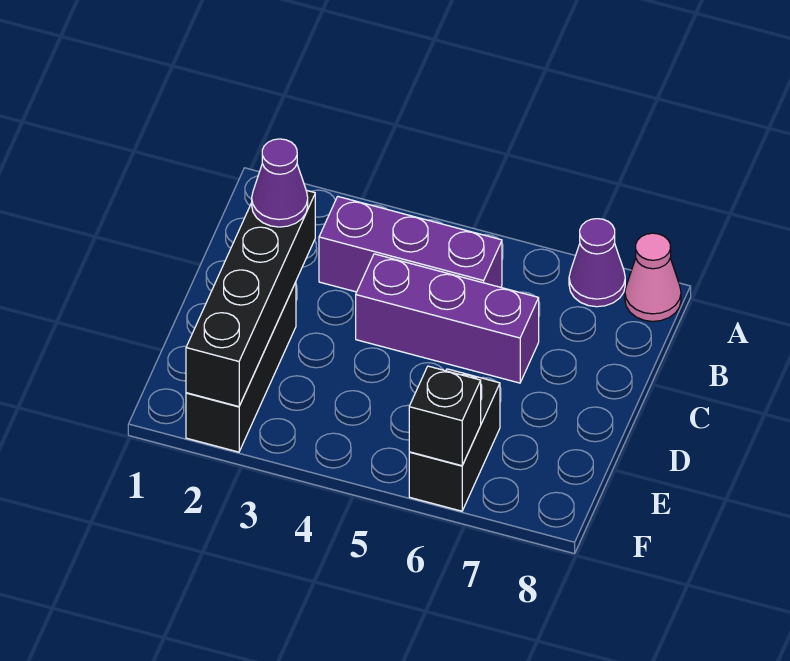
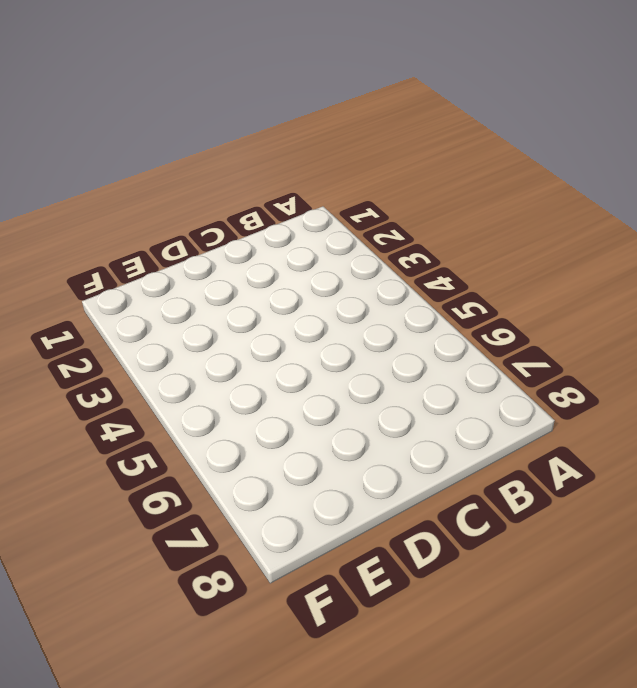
none -> purple cone A7 level 1
none -> pink cone A8 level 1

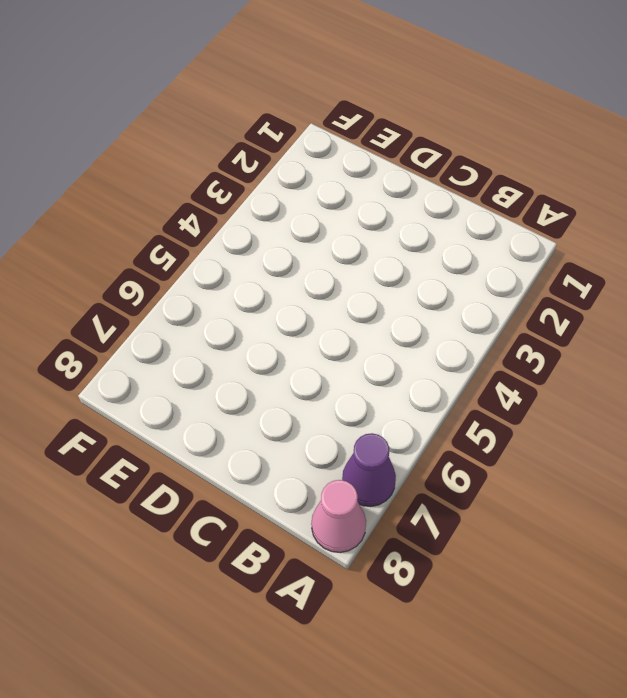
none -> purple brick B3:B5 level 1
none -> purple brick C4:C6 level 1

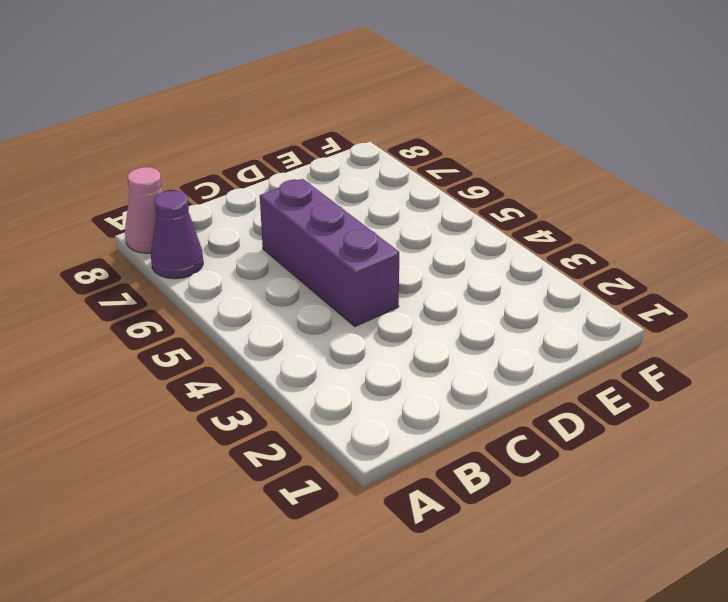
none -> purple brick B3:B5 level 1
none -> black brick D2:F2 level 1

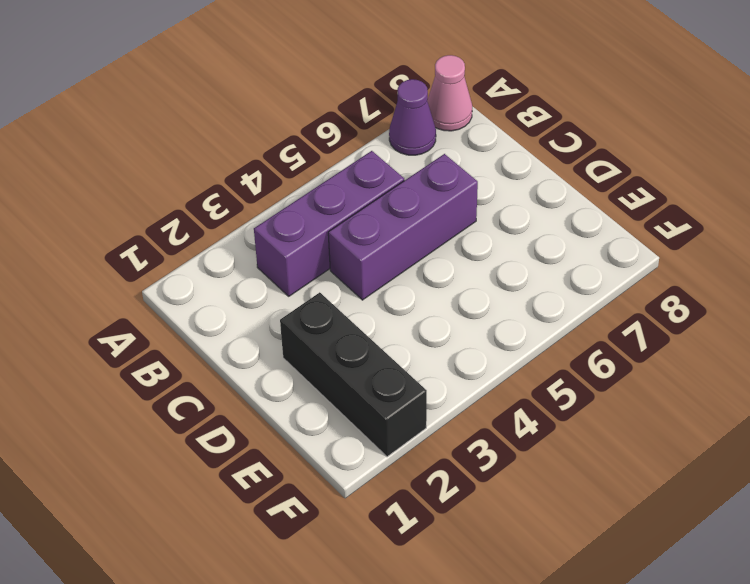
none -> black brick E6:F6 level 1
none -> black brick C2:F2 level 2

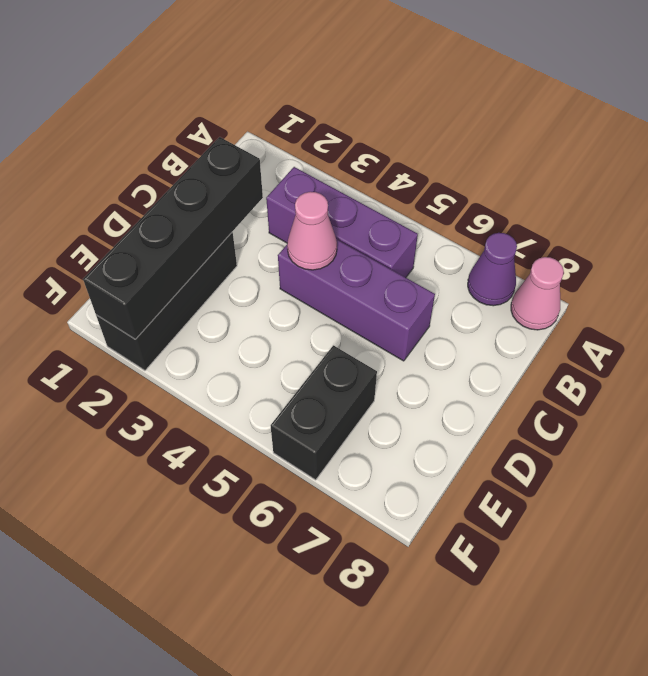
pink cone C4 level 2 -> none
none -> black brick F6 level 2
none -> purple cone C2 level 3

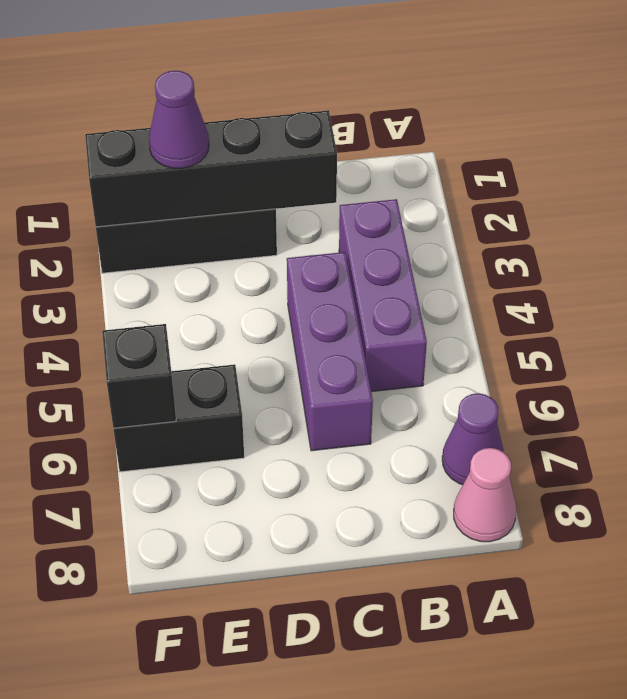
purple cone E2 level 3 -> purple cone C2 level 3

